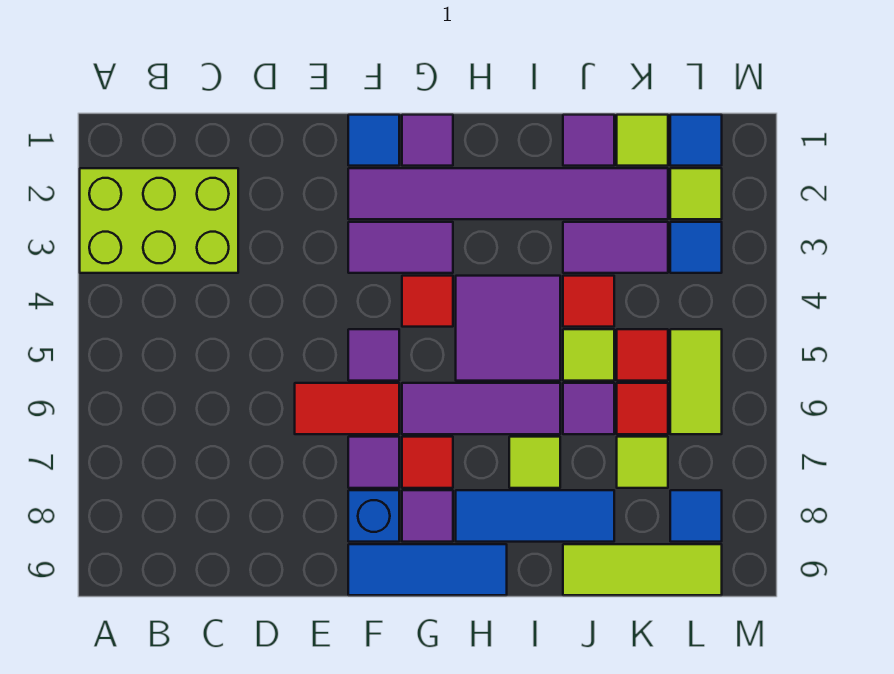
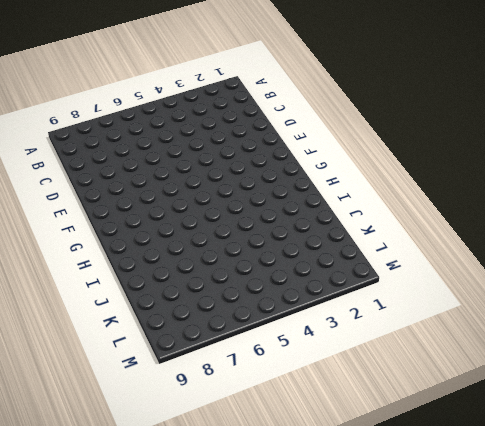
none -> lime brick A2:C3 level 1
none -> red tile E6:F6 level 1
none -> blue tile F1 level 1
none -> purple tile F2:K2 level 1

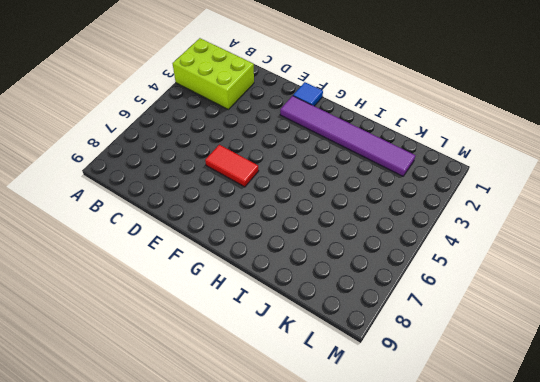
none -> purple tile F3:G3 level 1
none -> purple tile F5 level 1
none -> purple tile F7 level 1
none -> blue brick F8 level 1

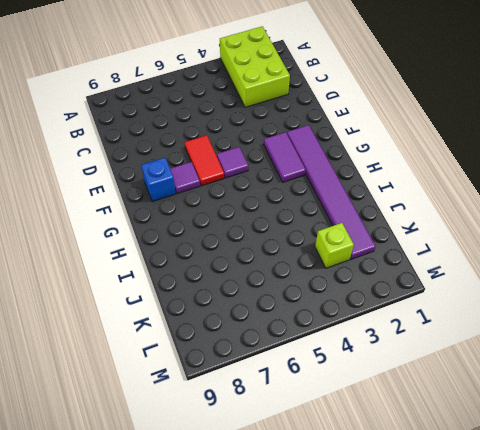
lime brick K3 level 1 -> purple tile J3:K3 level 1
none -> blue tile F1 level 1
none -> blue tile F9:H9 level 1
none -> purple tile G1 level 1
none -> red tile G4 level 1

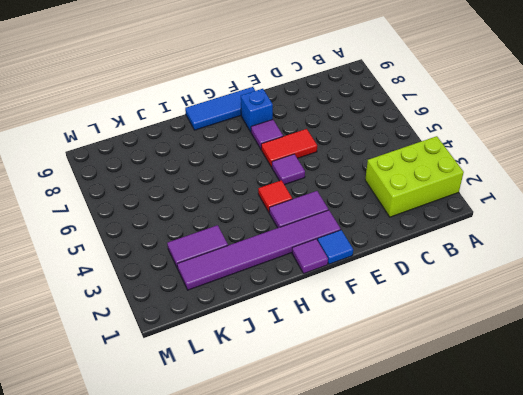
none -> purple tile G6:I6 level 1
none -> red tile G7 level 1
none -> purple tile G8 level 1
none -> purple tile H4:I5 level 1

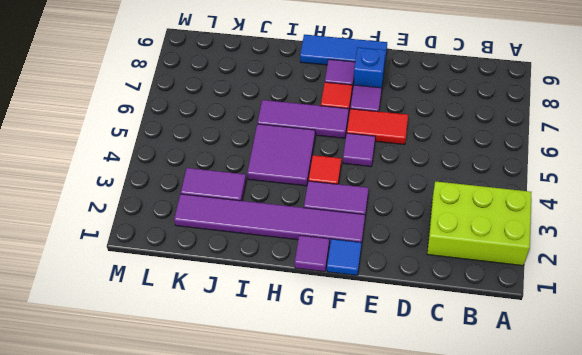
none -> blue tile H8:J8 level 1
none -> lime tile I7 level 1
none -> purple tile J1 level 1
none -> red tile J4 level 1

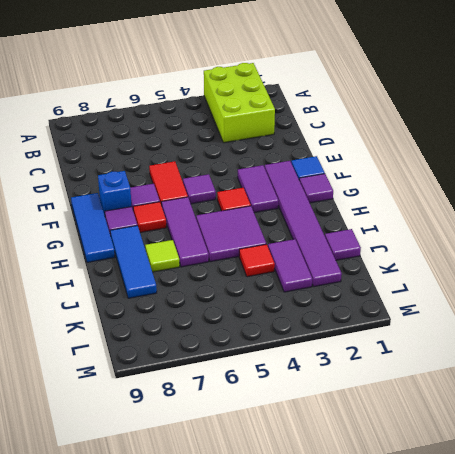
none -> lime tile J5 level 1
none -> purple tile J6 level 1
none -> lime tile J9:L9 level 1
none -> lime tile K1 level 1

